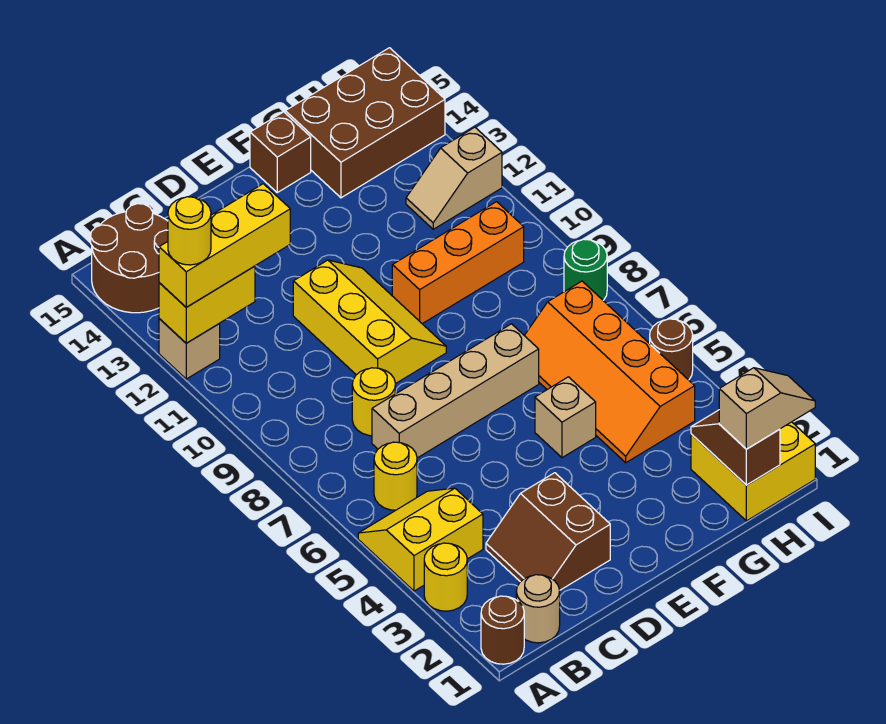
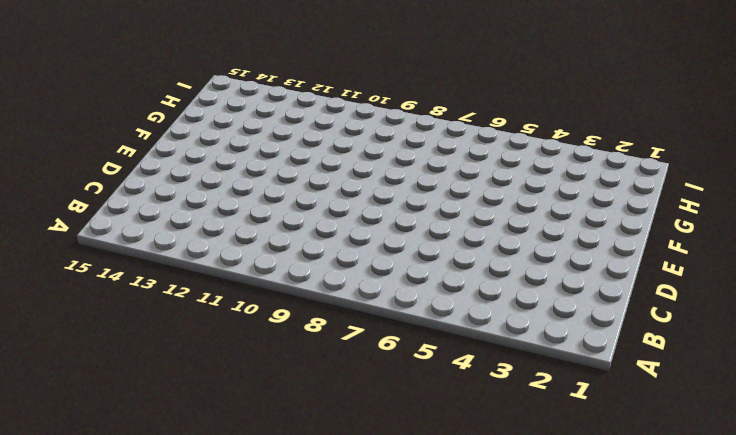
none -> brown round brick A1 level 1
none -> yellow round brick A3 level 1
none -> yellow slope A4:B5 level 1 top 4

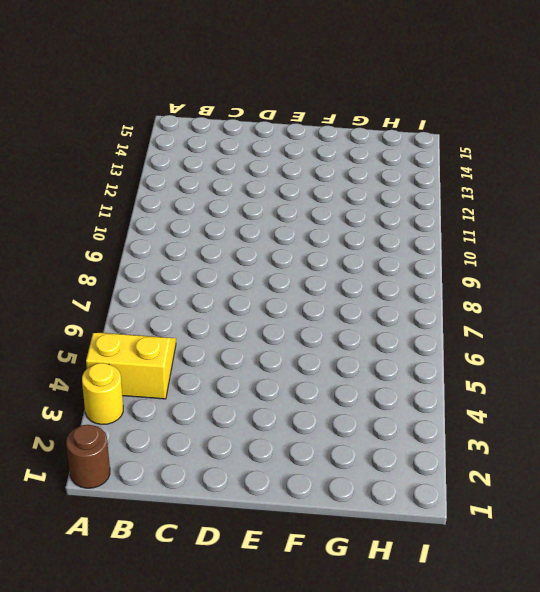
none -> tan brick A12 level 1
none -> brown round brick A14:B15 level 1
none -> tan round brick B1 level 1

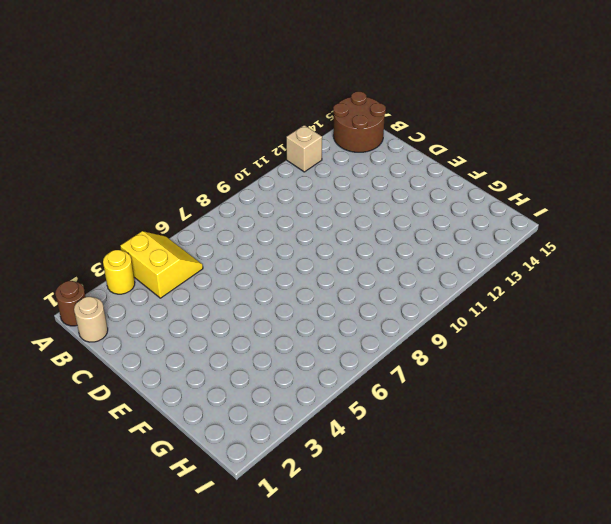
none -> yellow round brick B6 level 1
none -> brown slope C2:D3 level 1 top D
none -> tan brick C7:F7 level 1

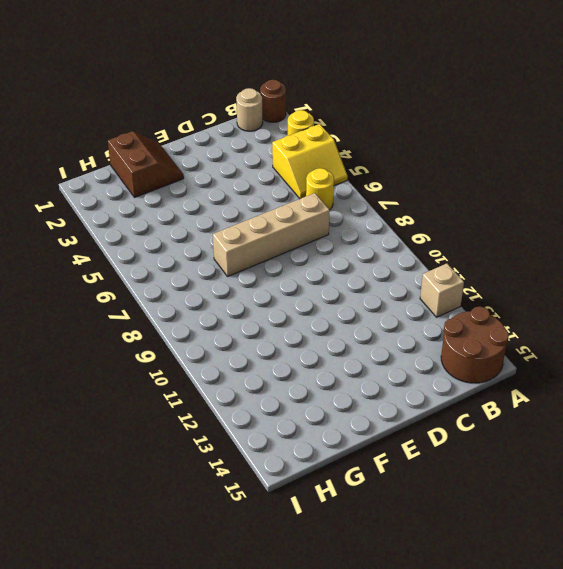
brown slope F1:G2 level 1 top G -> brown slope C2:D3 level 1 top D
none -> yellow round brick C8 level 1
none -> yellow slope D9:E11 level 1 top D
none -> tan brick F5 level 1

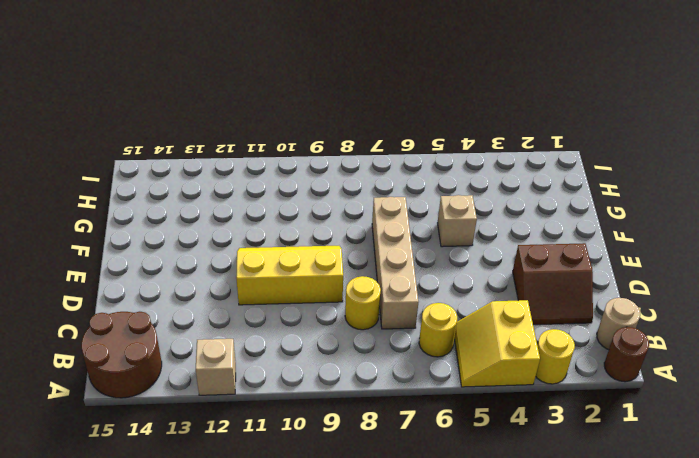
none -> orange brick F10:H10 level 1
none -> brown brick F15 level 1
none -> orange slope G4:H7 level 1 top H

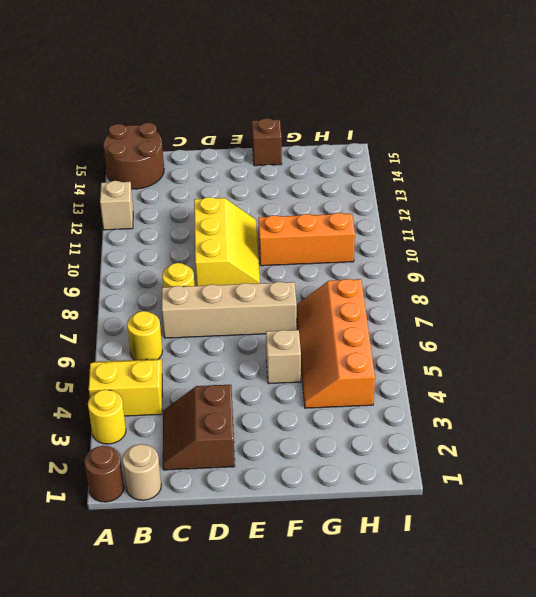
none -> brown brick G14:I15 level 1
none -> yellow brick H1:I2 level 1
none -> tan slope H12:I12 level 1 top I

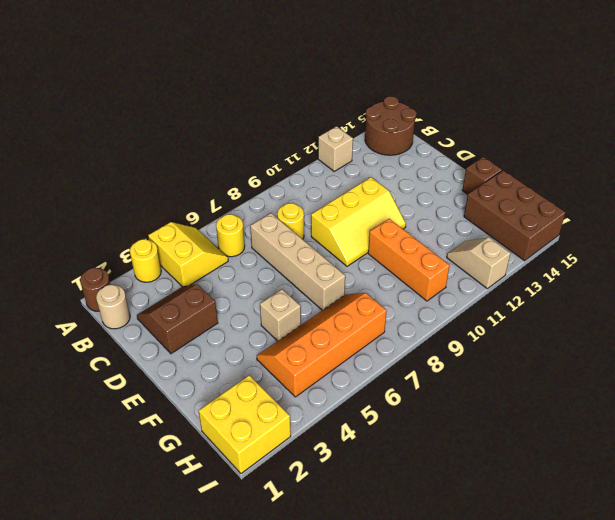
none -> brown round brick I5 level 1
none -> green round brick I8 level 1
none -> yellow brick A12:B12 level 2

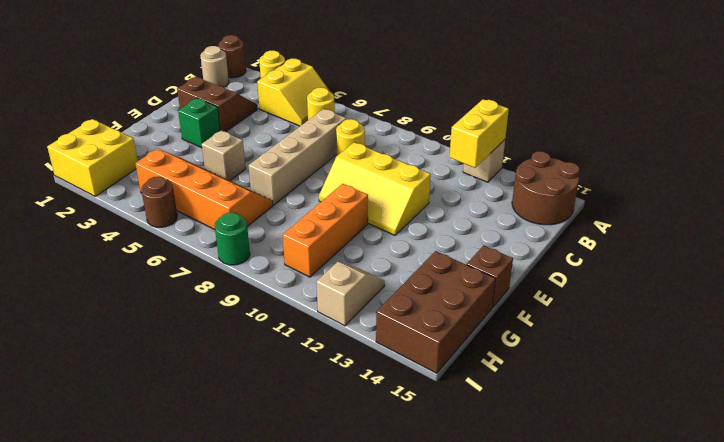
green brick E3 level 1 -> none
none -> brown slope H1:H2 level 2 top 1
none -> yellow brick A12:C12 level 3
none -> tan slope H1:I1 level 3 top H

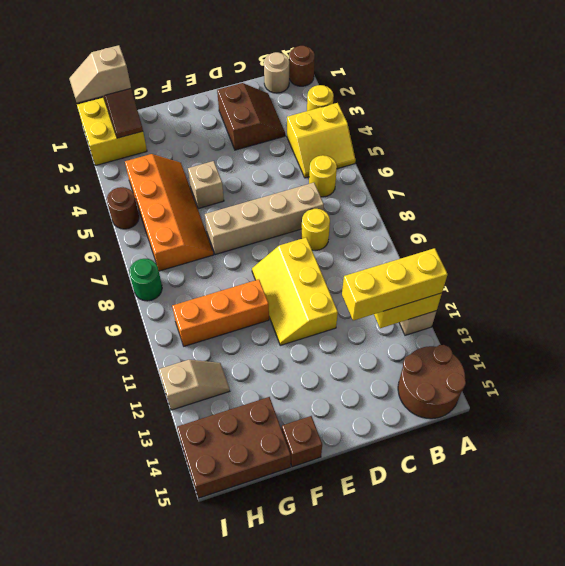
none -> yellow round brick A12 level 4

